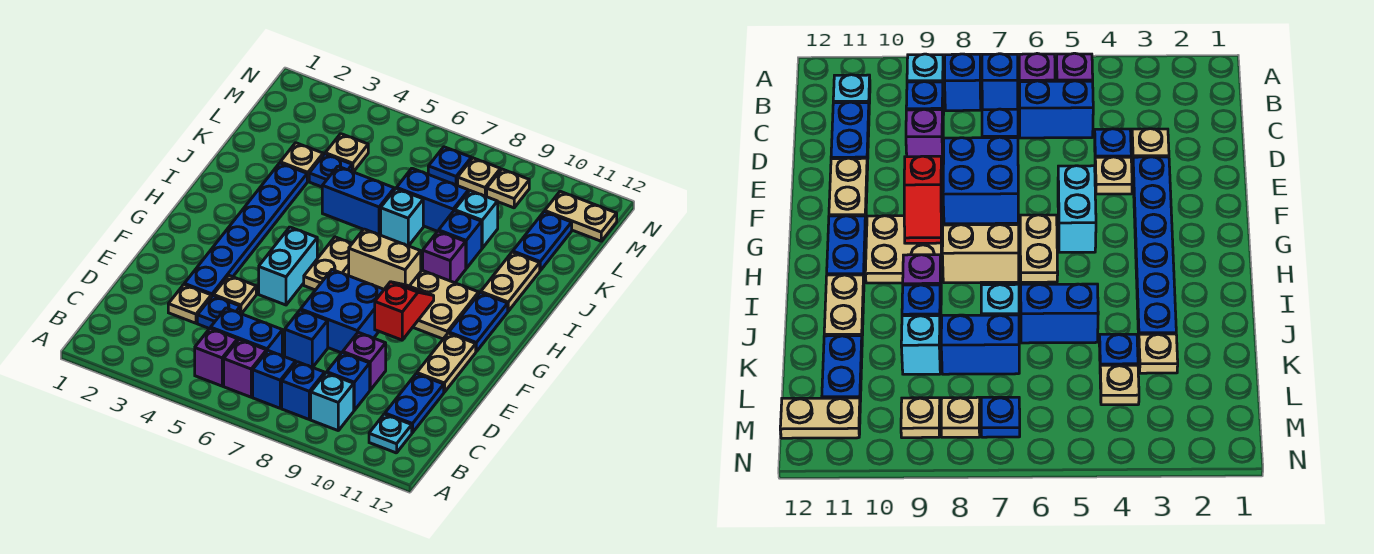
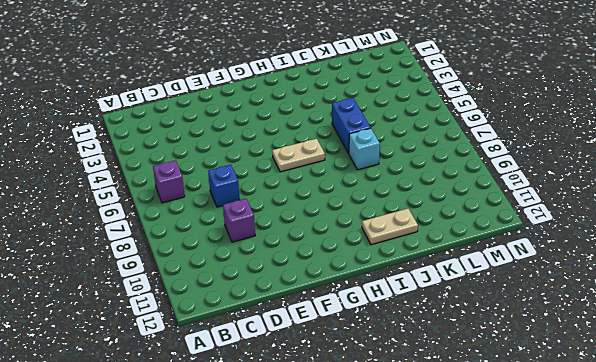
none -> purple brick B5 level 1
none -> blue brick B7 level 1
none -> blue brick B8 level 1
none -> cyan brick B9 level 1

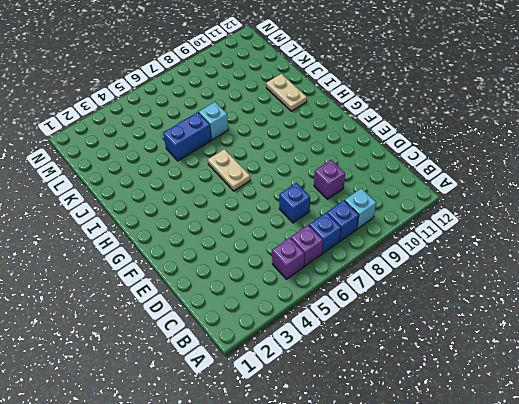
none -> cyan plate B11 level 1
none -> blue brick C5:C6 level 1
none -> blue brick C9 level 1
none -> blue plate C11:D11 level 1

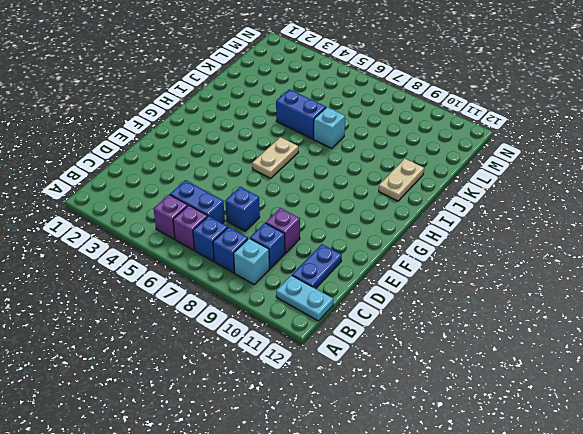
cyan plate B11:B12 level 1 -> cyan plate B11 level 1
none -> tan plate D3 level 1
none -> blue plate D4 level 1
none -> blue plate E3:J3 level 1
none -> tan plate E4 level 1

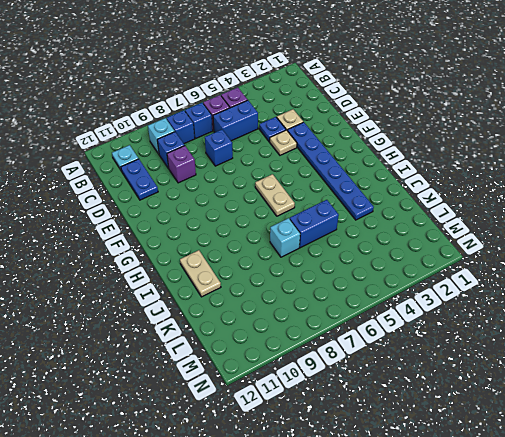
none -> blue brick E7:F8 level 1
none -> tan plate E11:F11 level 1
none -> cyan brick F5:G5 level 1
none -> tan plate G9:H10 level 1

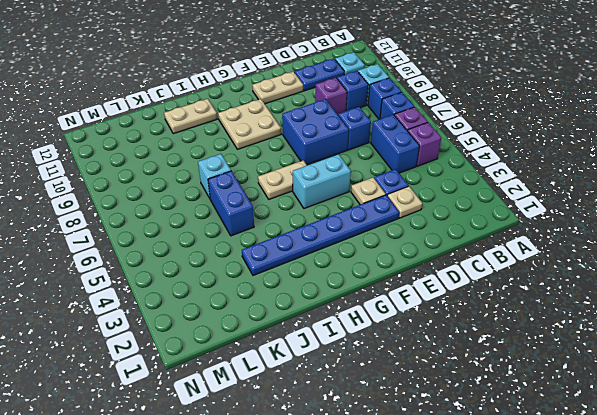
none -> blue plate G11:H11 level 1
none -> tan brick H7:H8 level 1
none -> purple brick I9 level 1
none -> blue brick J9 level 1

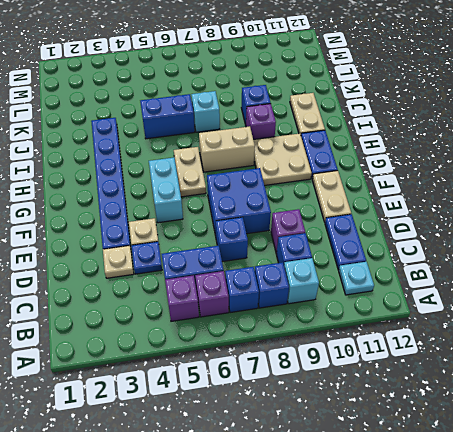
none -> tan plate K3 level 1
none -> blue plate K4 level 1
none -> blue brick K7:K8 level 1
none -> cyan brick K9 level 1

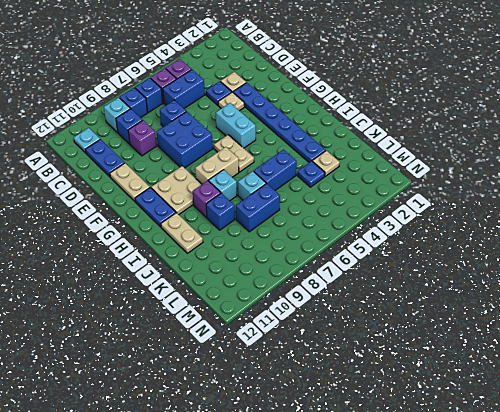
cyan brick I8 level 1 -> cyan brick K9 level 1
none -> blue plate K11:L11 level 1
none -> tan plate L4 level 1
none -> blue plate M7 level 1
none -> tan plate M8 level 1

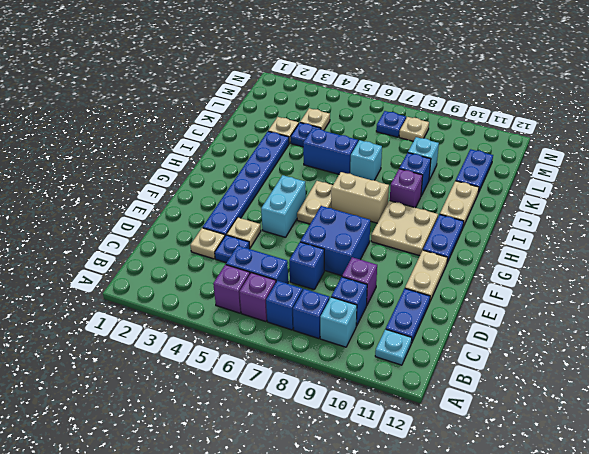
none -> blue brick K7:K8 level 1
none -> tan plate M9 level 1
none -> tan plate M11:M12 level 1
none -> red slope F9:G9 level 2 top F

